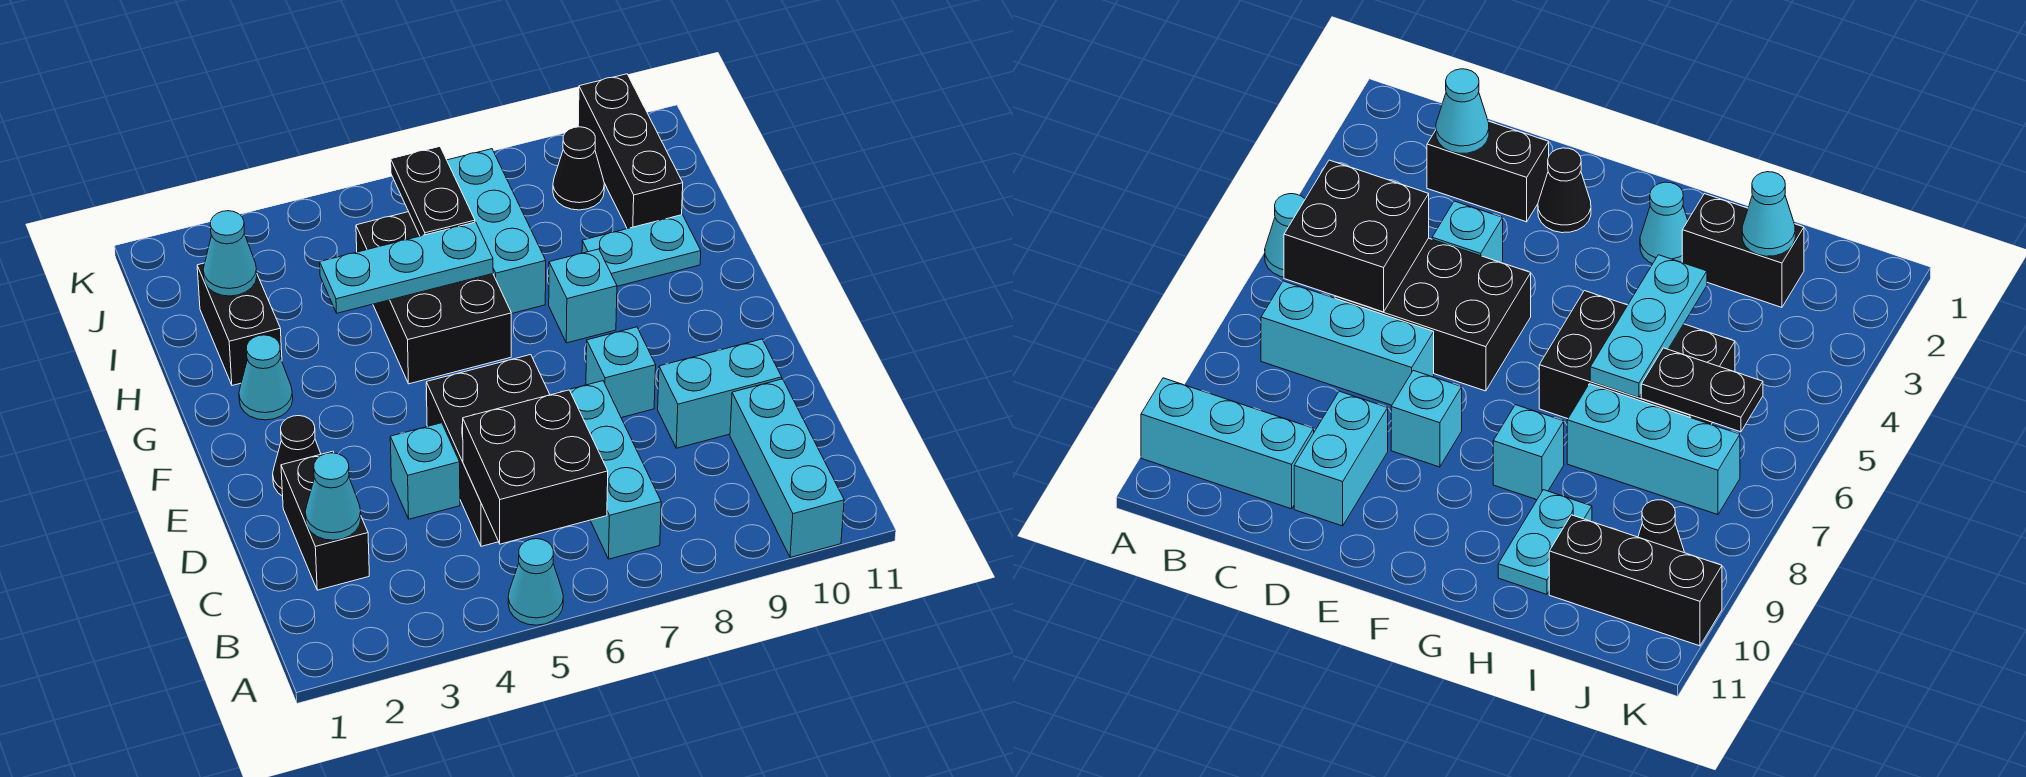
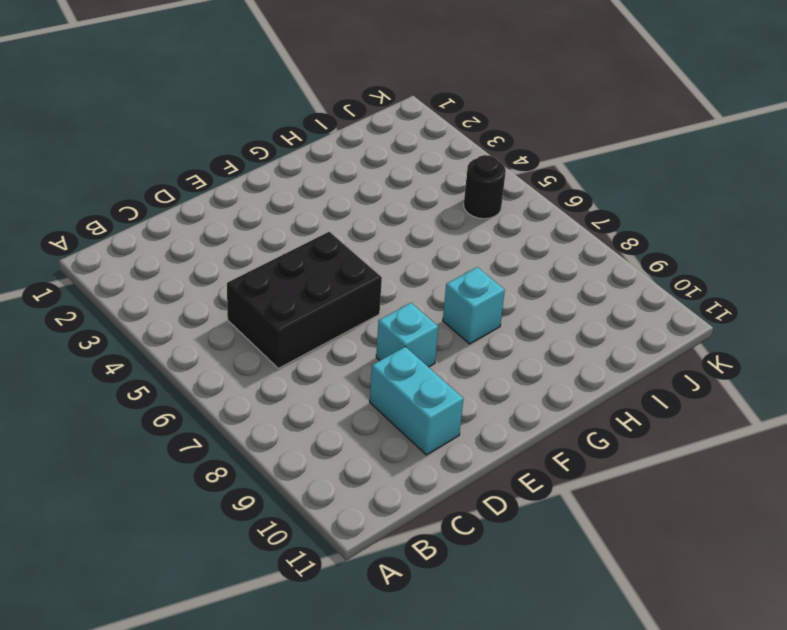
black round brick J5 level 1 -> none
none -> cyan cone A5 level 1
none -> cyan brick A10:C10 level 1
none -> cyan brick B7:D7 level 1

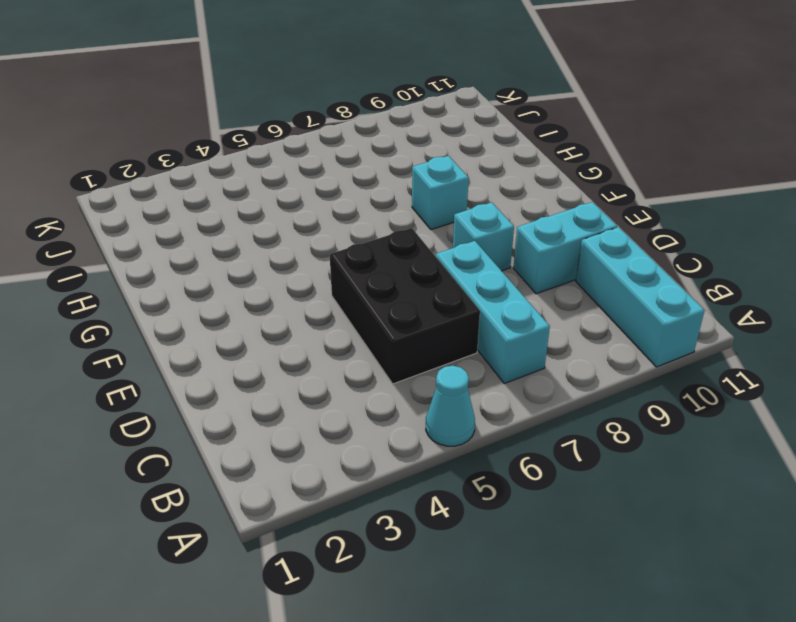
none -> black brick C2:D2 level 1
none -> cyan brick D4 level 1
none -> black cone E2 level 1

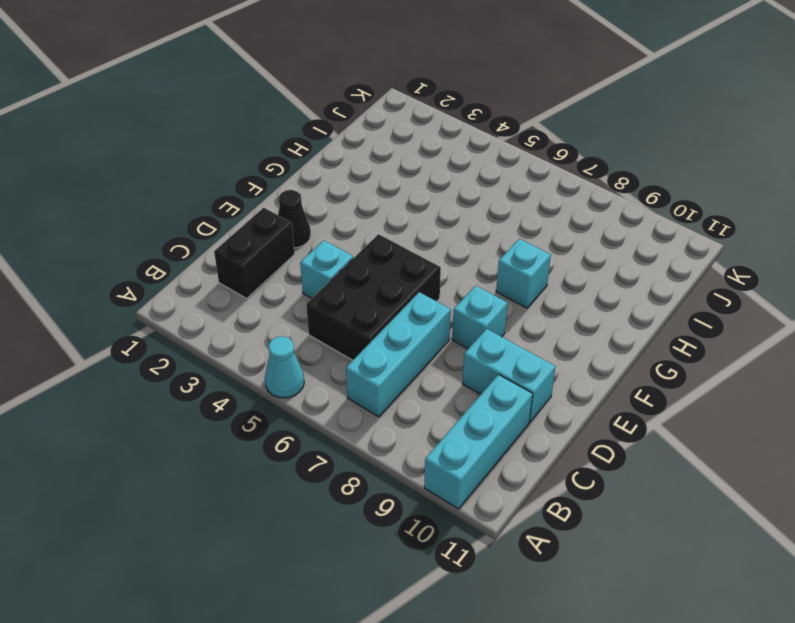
none -> cyan cone G2 level 1
none -> black brick G5:I6 level 1
none -> black brick H2:I2 level 1

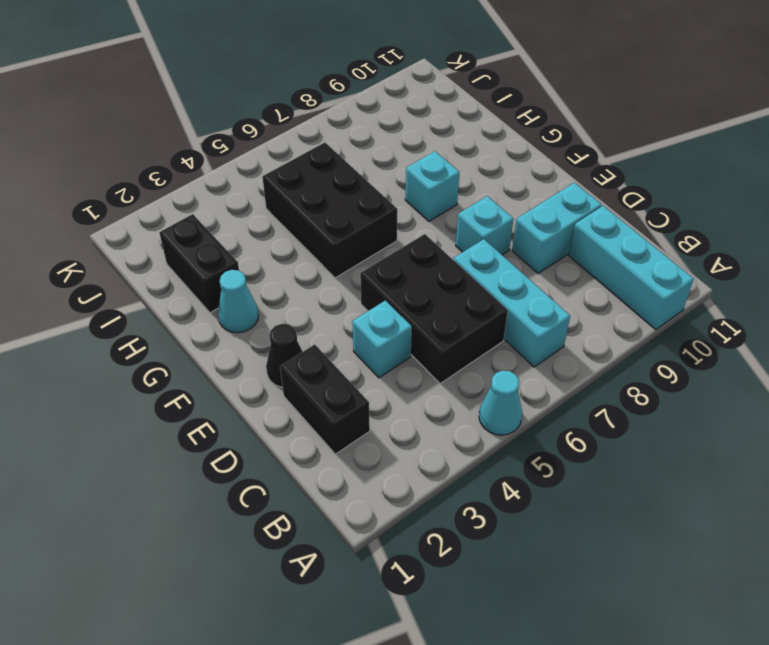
none -> cyan brick H7:J7 level 1
none -> cyan plate H9:H10 level 1
none -> black brick I10:K10 level 1

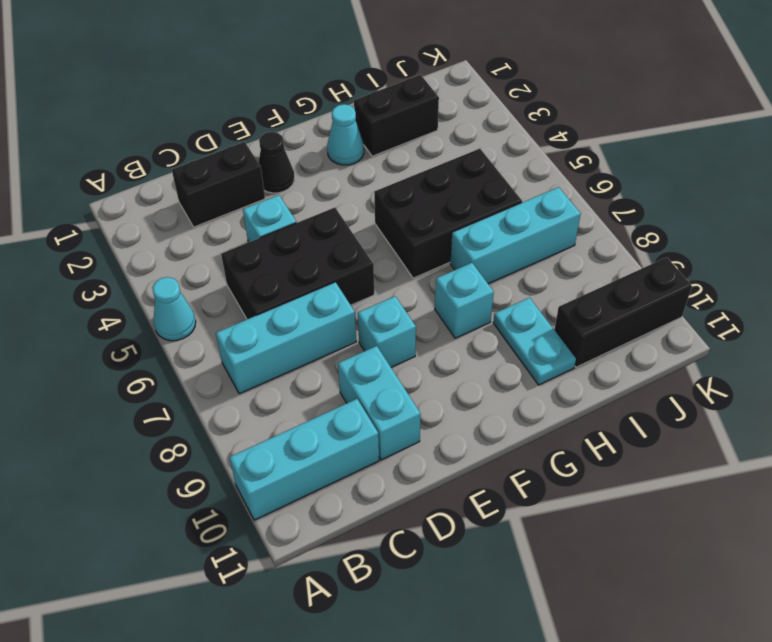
none -> black cone J9 level 1
none -> black brick B5:C6 level 2
none -> cyan cone C2 level 2

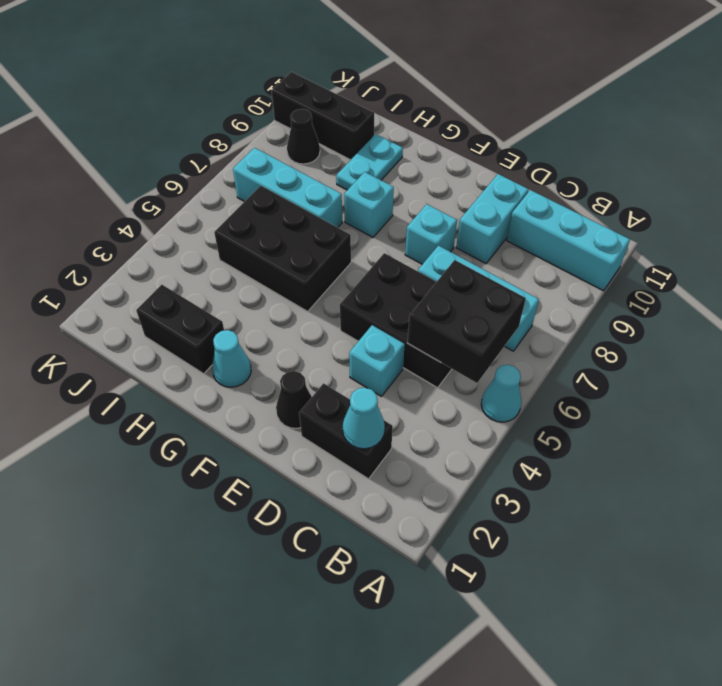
none -> cyan plate H4:H6 level 2
none -> cyan cone I2 level 2
none -> black plate I6:J6 level 2

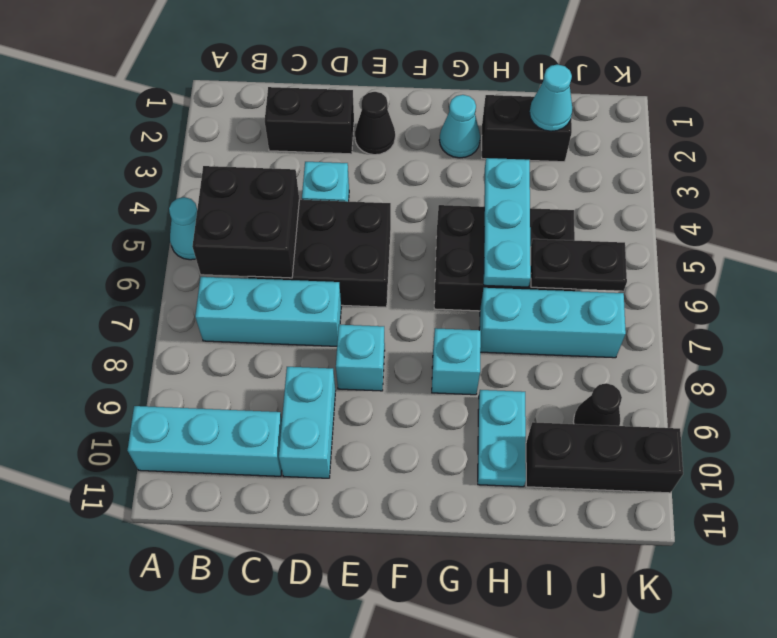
none -> cyan cone C2 level 2

